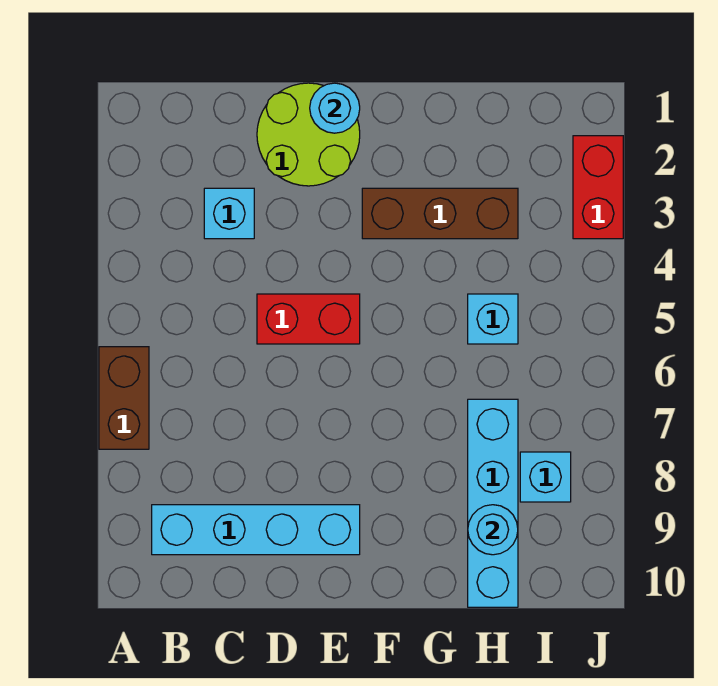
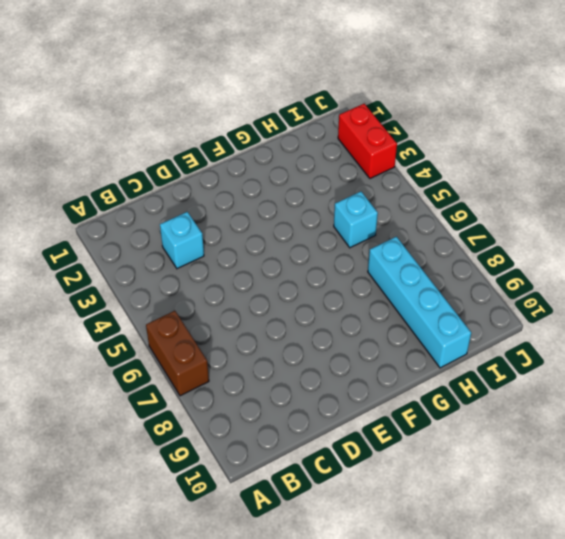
none -> cyan brick B9:E9 level 1
none -> lime round brick D1:E2 level 1
none -> red brick D5:E5 level 1

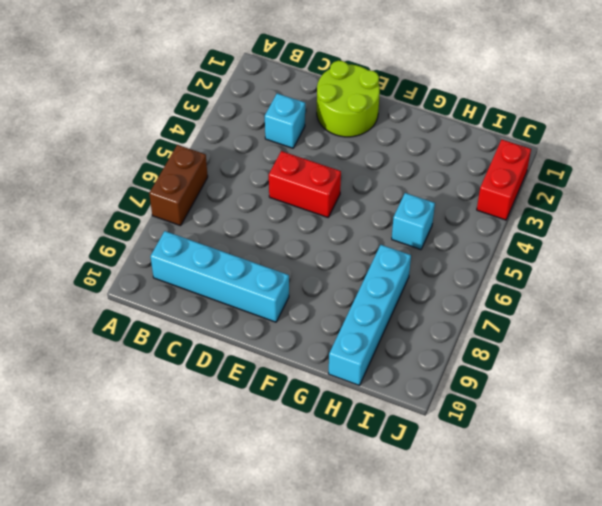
none -> brown brick F3:H3 level 1
none -> cyan brick I8 level 1
none -> cyan round brick E1 level 2

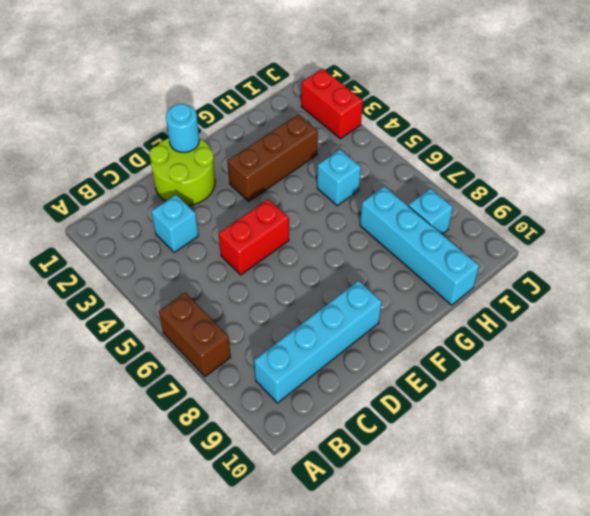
none -> cyan round brick H9 level 2

